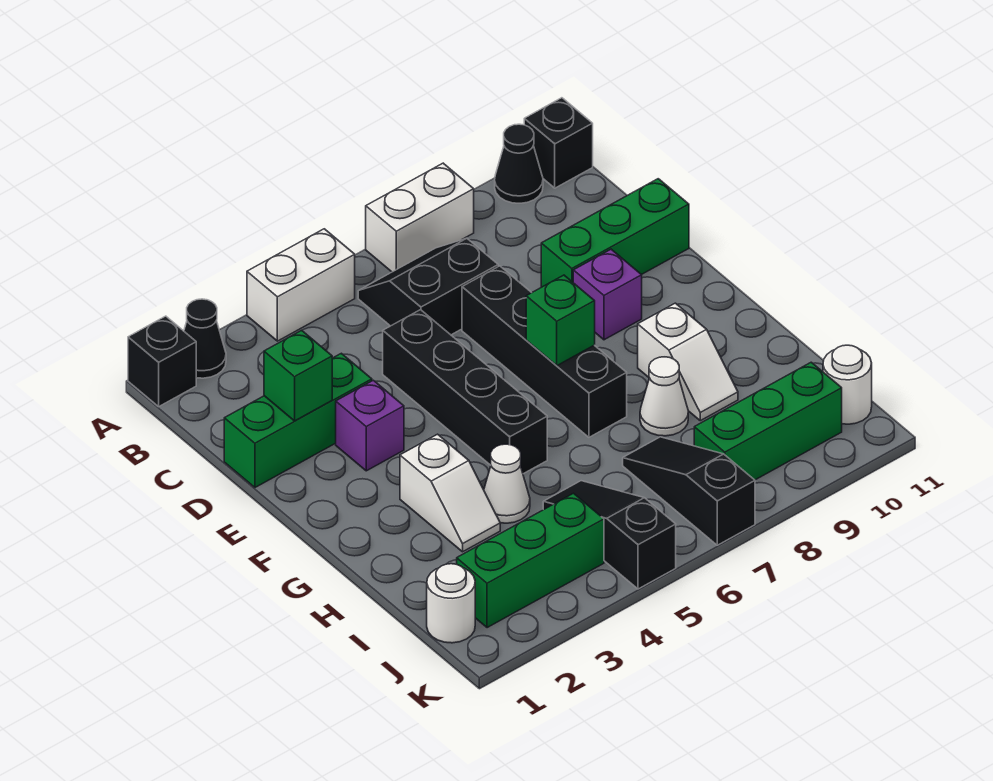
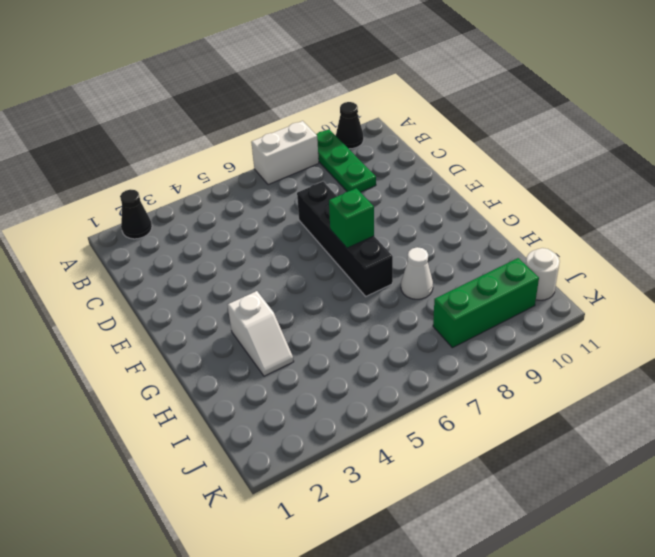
green plate A9:C9 level 1 -> none
none -> black brick A1 level 1
none -> white brick A4:A5 level 1
none -> black brick A11 level 1

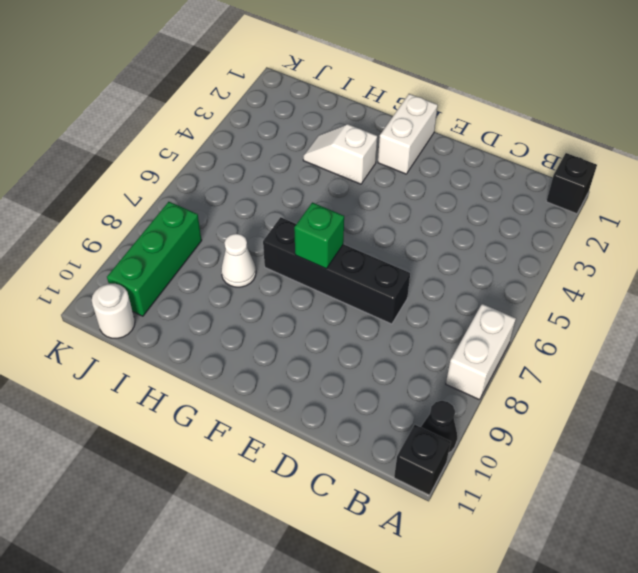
white brick F1:F2 level 1 -> white brick A4:A5 level 1
none -> black cone A2 level 1
none -> black slope B6:C7 level 1 top C
none -> green brick D1:D3 level 1

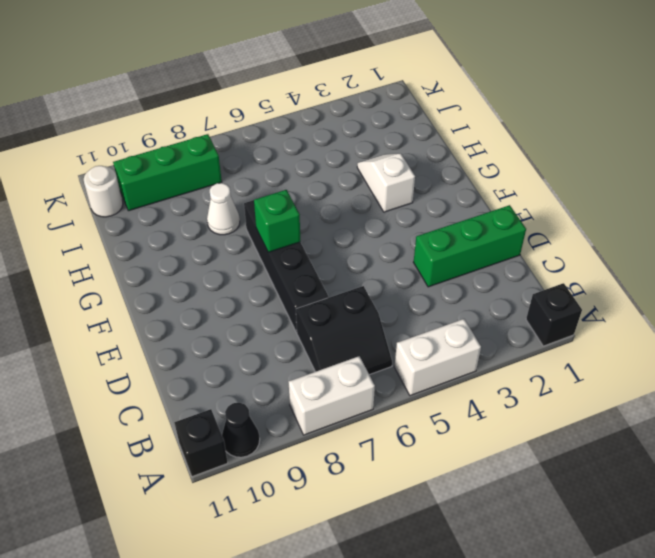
none -> black cone A2 level 1
none -> black brick D5:G5 level 1
none -> green brick D9:D11 level 1

